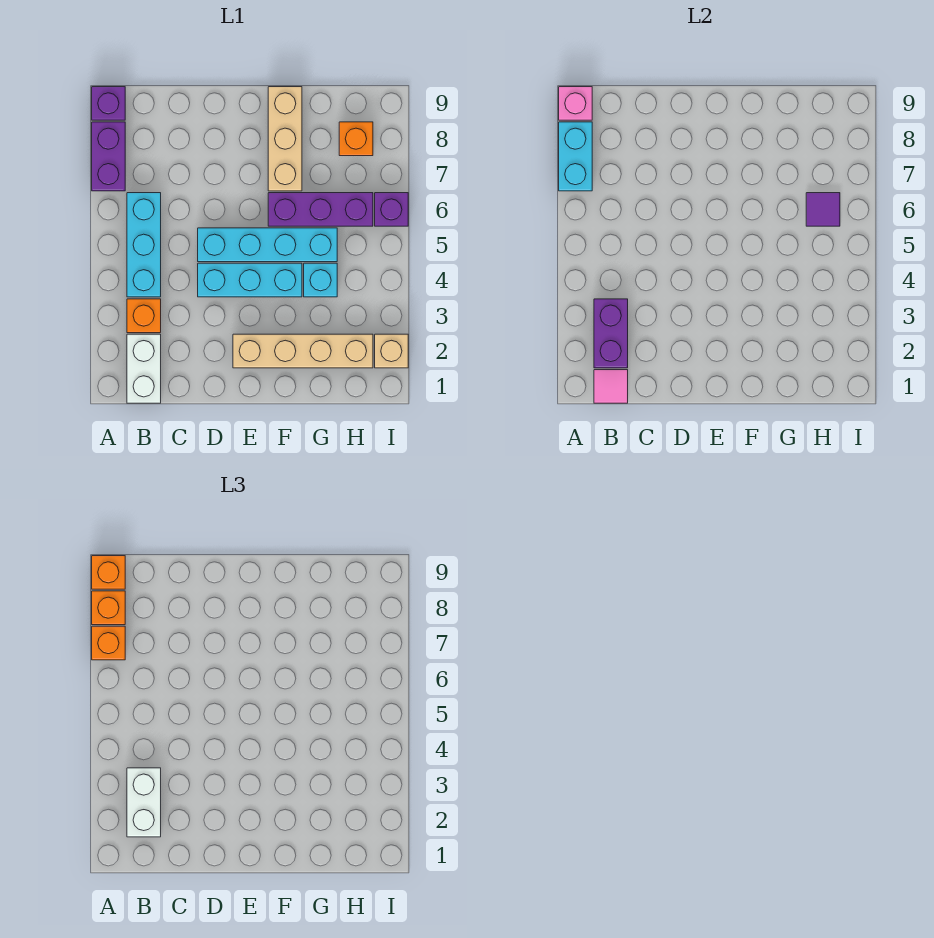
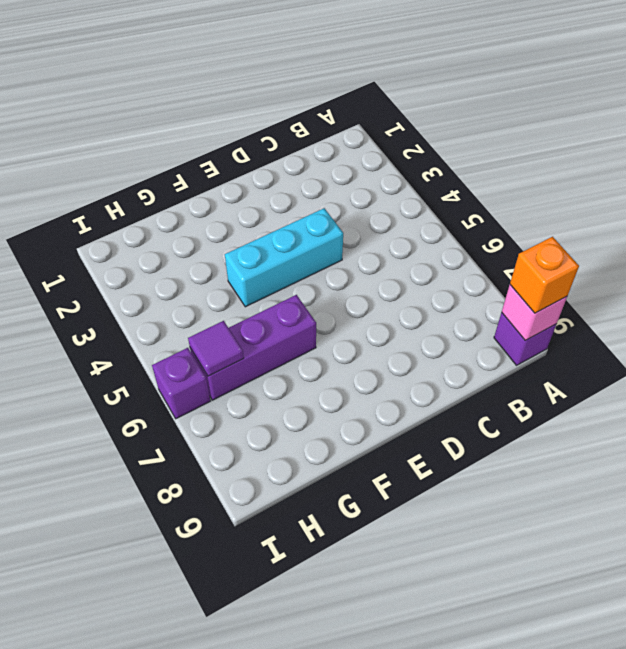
none -> purple brick A7:A8 level 1
none -> white brick B1:B2 level 1
none -> orange brick B3 level 1

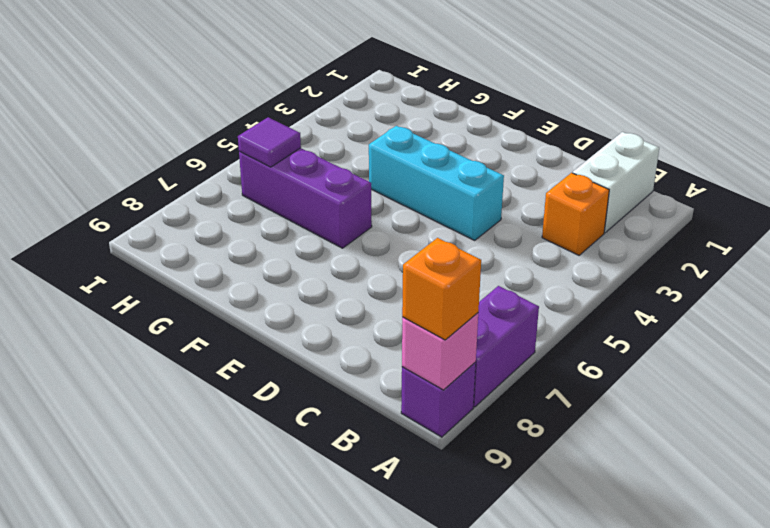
none -> cyan brick B4:B6 level 1
none -> cyan brick D5:G5 level 1
none -> tan brick E2:H2 level 1

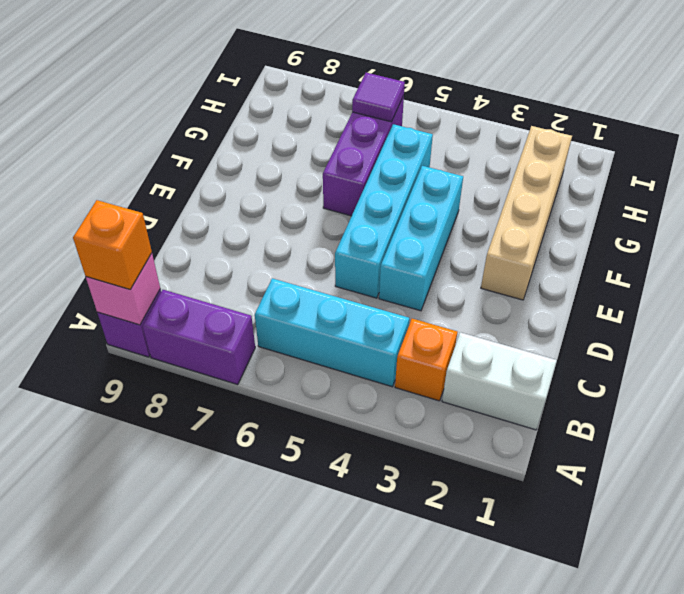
none -> tan brick F7:F9 level 1
none -> cyan brick G4 level 1
none -> orange brick H8 level 1

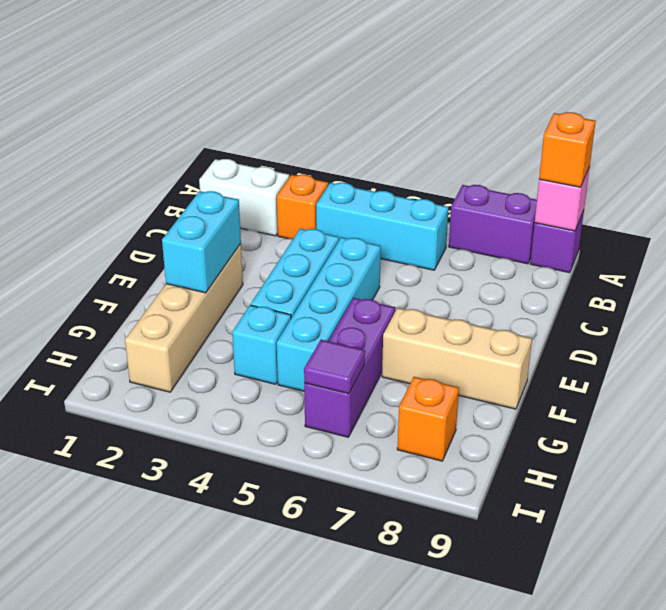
cyan brick E2:F2 level 2 -> cyan brick A7:A8 level 2
none -> tan brick I2 level 1
none -> purple brick I6 level 1
none -> pink tile B1 level 2

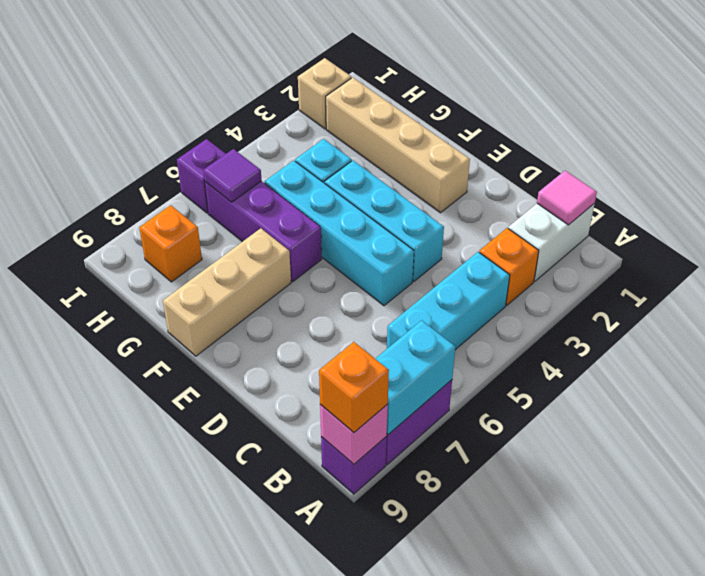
none -> purple brick B2:B3 level 2
none -> orange brick A7 level 3
none -> orange brick A8 level 3

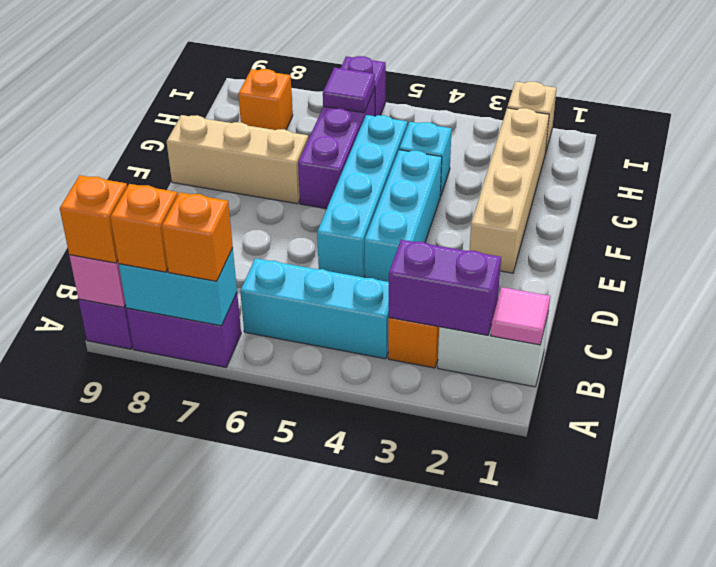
none -> white brick B2:B3 level 3

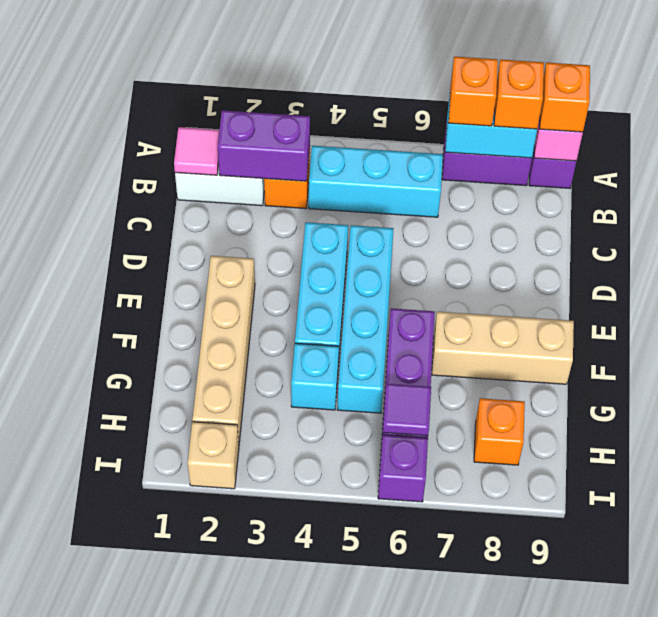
none -> white brick B2:B3 level 3

